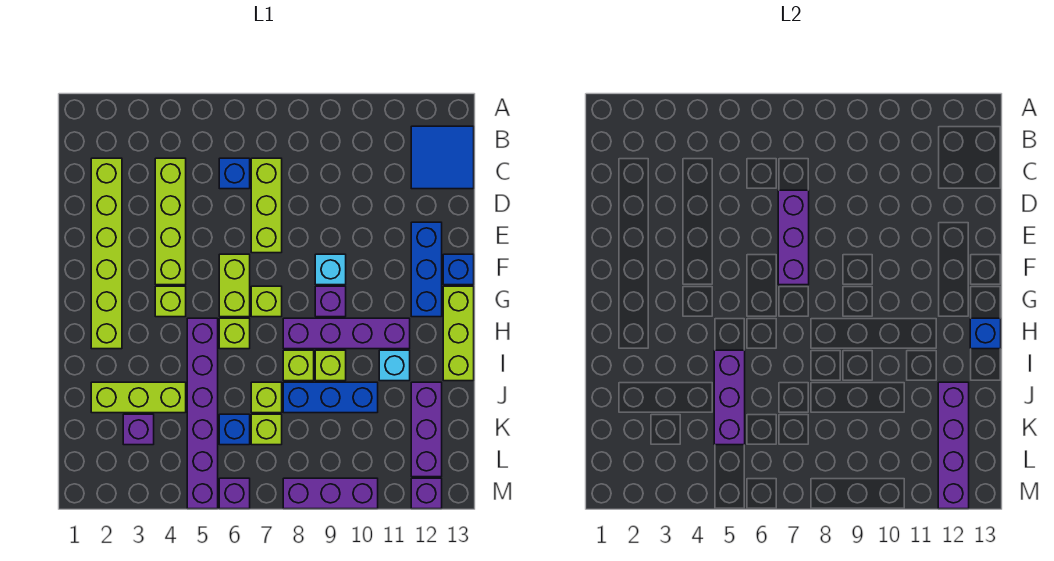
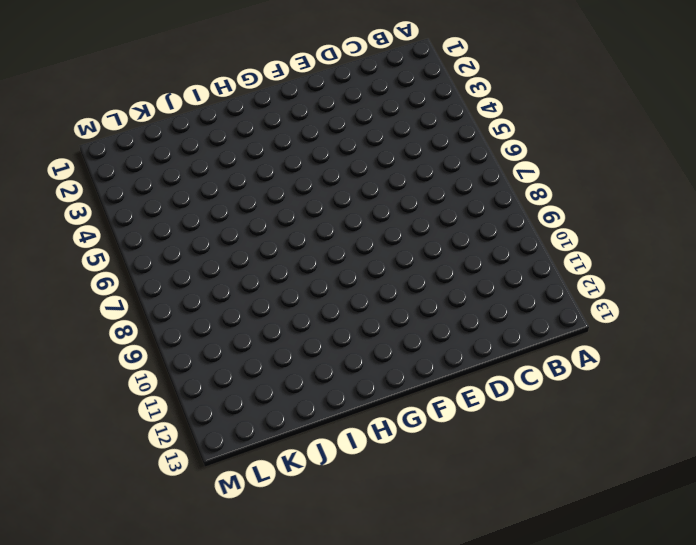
none -> blue tile B12:C13 level 1
none -> lime brick C2:H2 level 1
none -> lime brick C4:F4 level 1
none -> blue brick C6 level 1

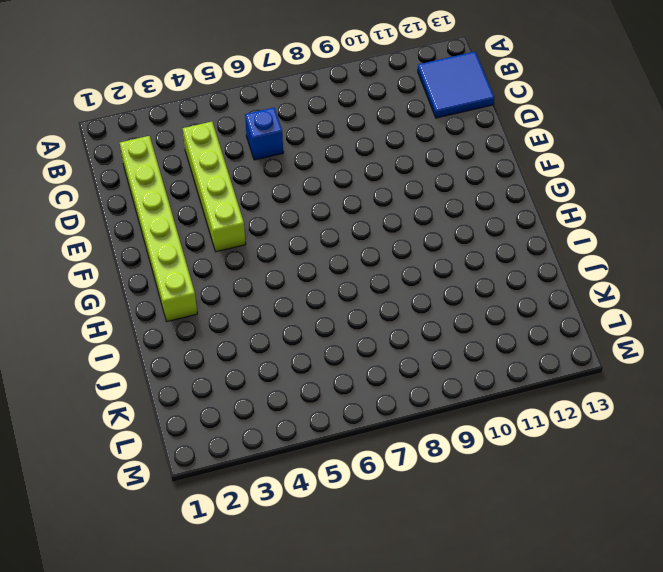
none -> lime brick C7:E7 level 1
none -> blue brick E12:G12 level 1
none -> lime brick F6:G6 level 1
none -> cyan brick F9 level 1

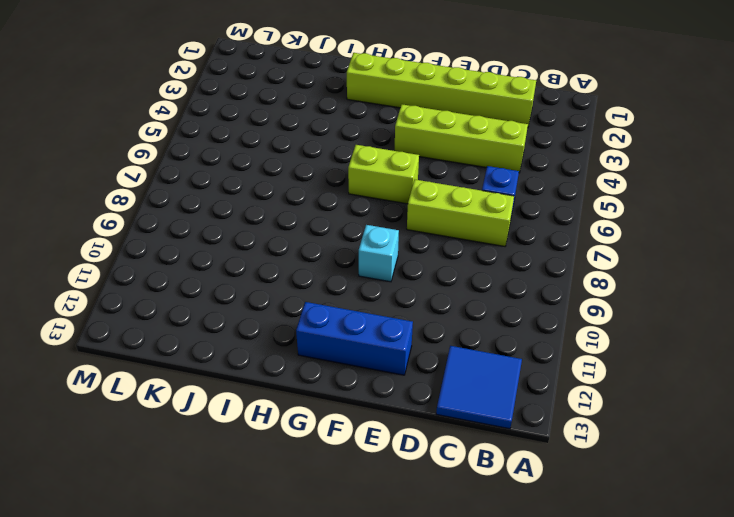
none -> blue brick F13 level 1
none -> lime brick G4 level 1
none -> lime brick G7 level 1
none -> purple brick G9 level 1

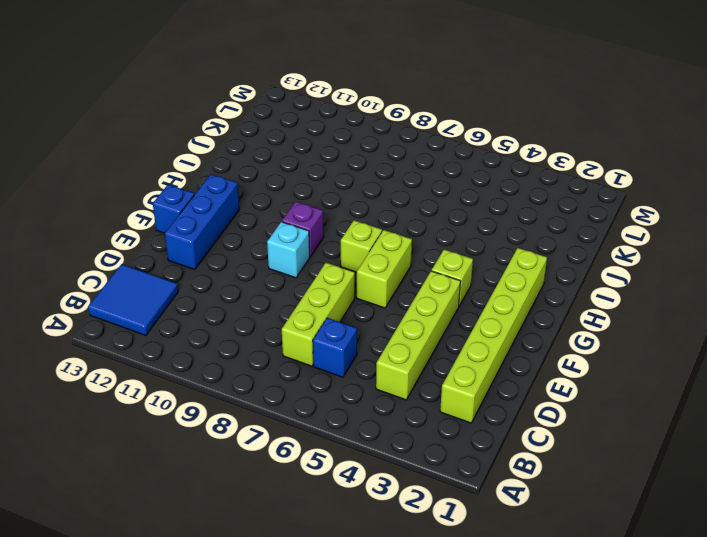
none -> lime brick G13:I13 level 1
none -> purple brick H5:M5 level 1
none -> lime brick H6 level 1
none -> purple brick H8:H11 level 1

